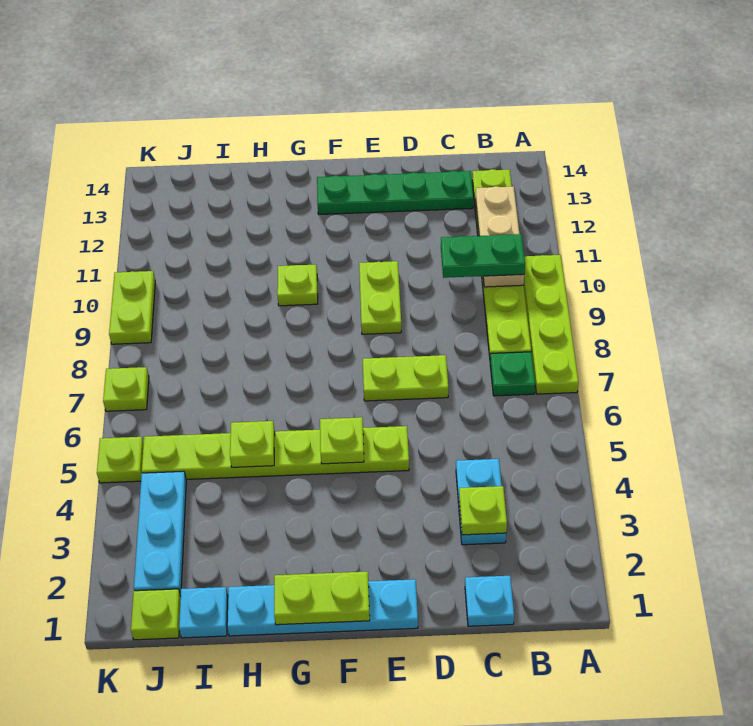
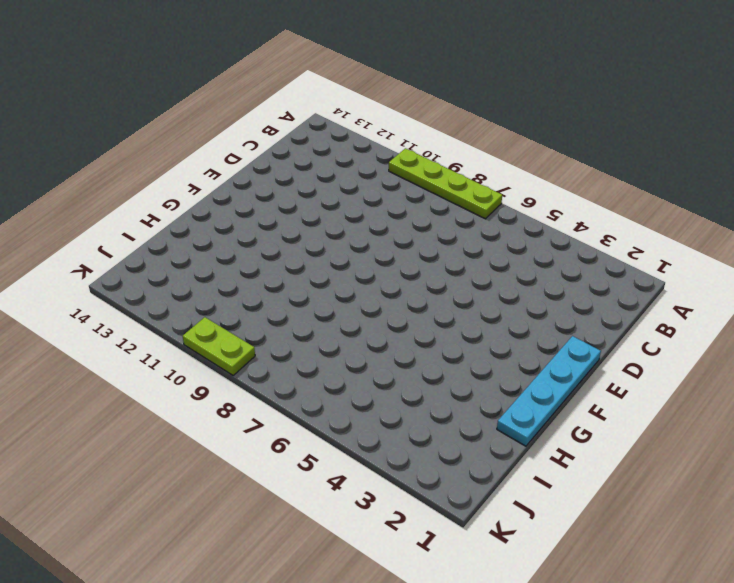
none -> green plate B7 level 1
none -> lime plate B8:B13 level 1
none -> cyan plate C1 level 1

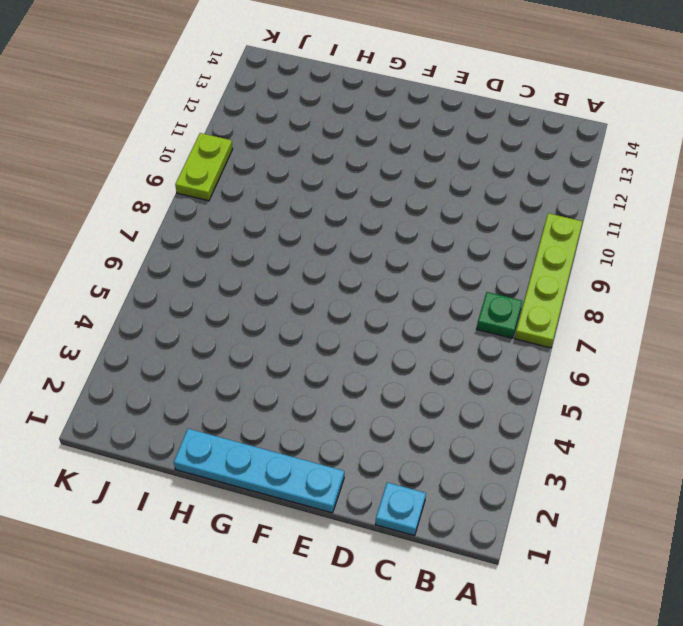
none -> lime plate B8:B13 level 1
none -> cyan plate C3:C4 level 1
none -> green plate C13:F13 level 1

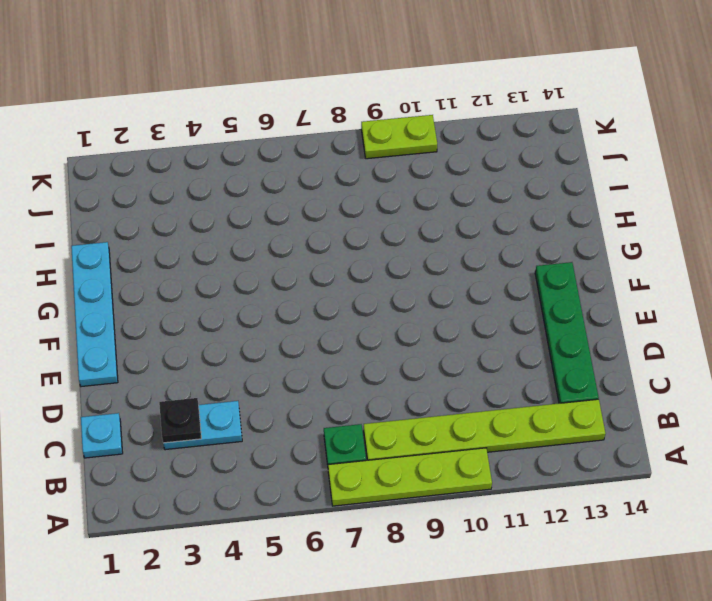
black plate C3 level 2 -> lime plate C3 level 2
none -> lime plate D7:E7 level 1
none -> lime plate E5:J5 level 1
none -> lime plate E9:E10 level 1

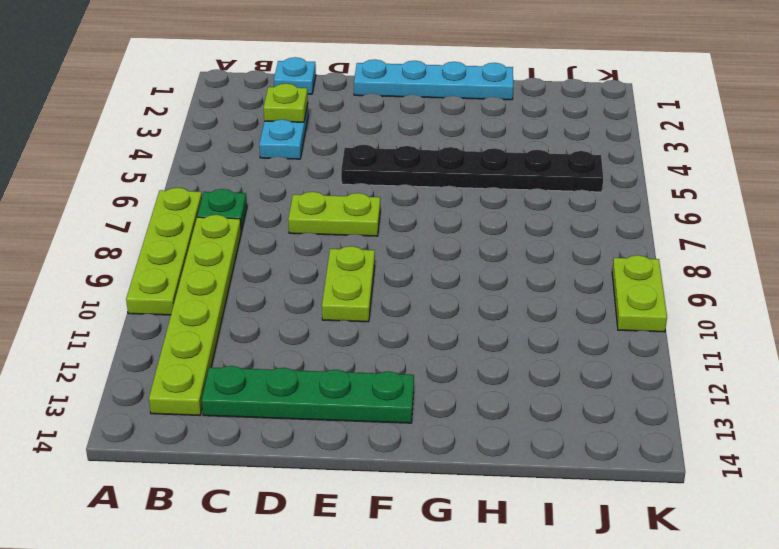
black plate E5:J5 level 1 -> lime plate E5:J5 level 1
none -> lime plate G10 level 1
none -> cyan plate I1 level 1
none -> lime plate J1 level 1

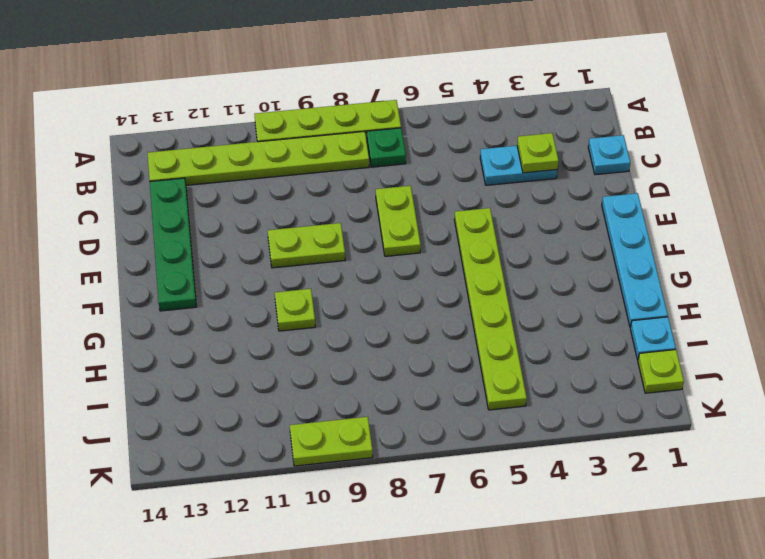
none -> cyan plate J2:J4 level 1
none -> lime plate K5 level 1
none -> lime plate K7 level 1

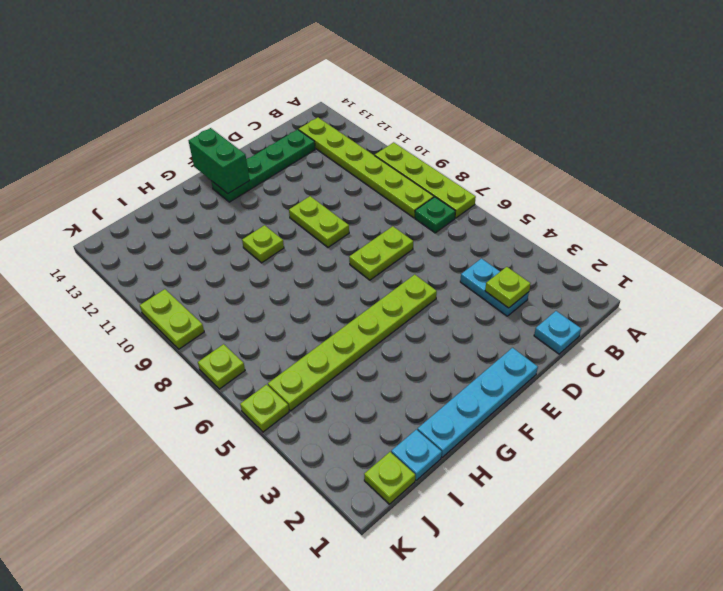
green brick F13:F14 level 2 -> none
none -> cyan plate J2:J4 level 1
none -> tan plate B10:B12 level 2
none -> lime plate F1:G1 level 2

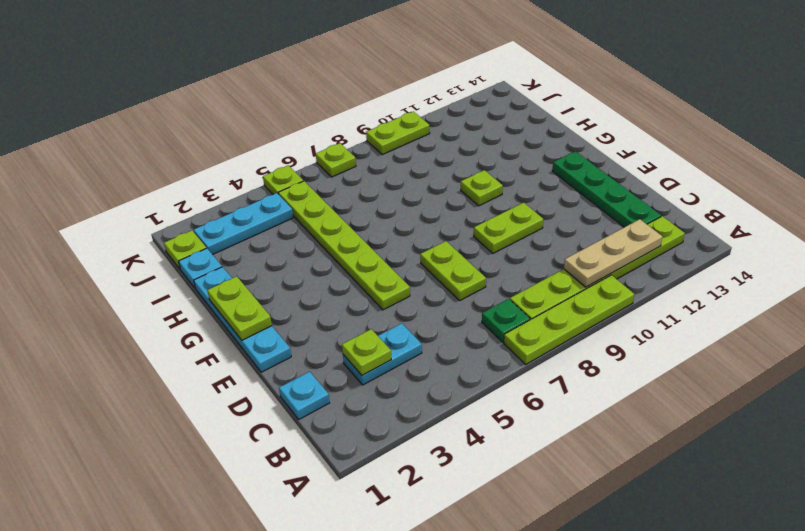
none -> lime plate F5 level 2
none -> lime plate H5 level 2
none -> green plate B10:C10 level 3

